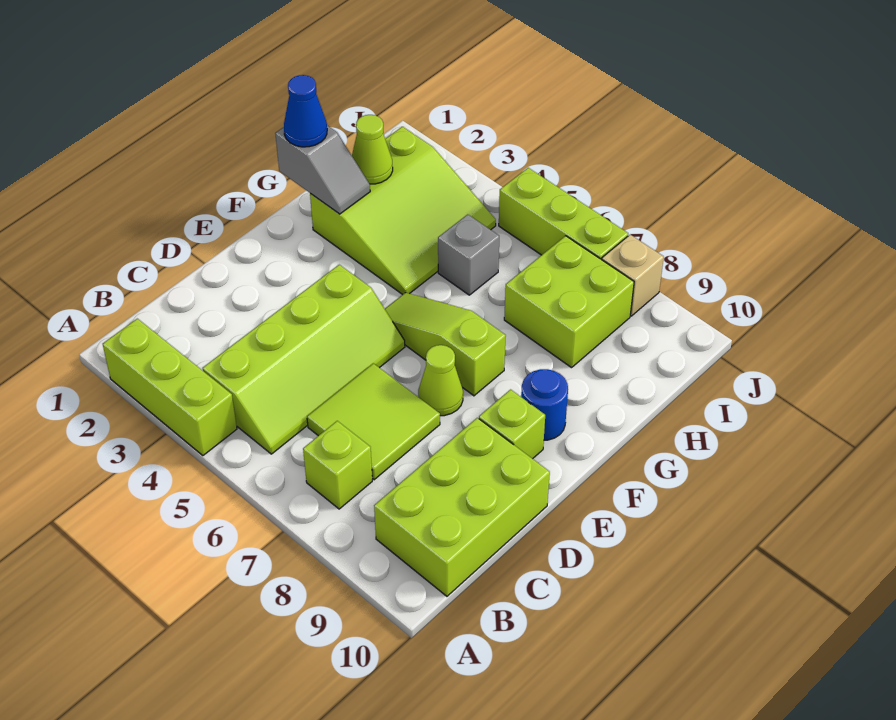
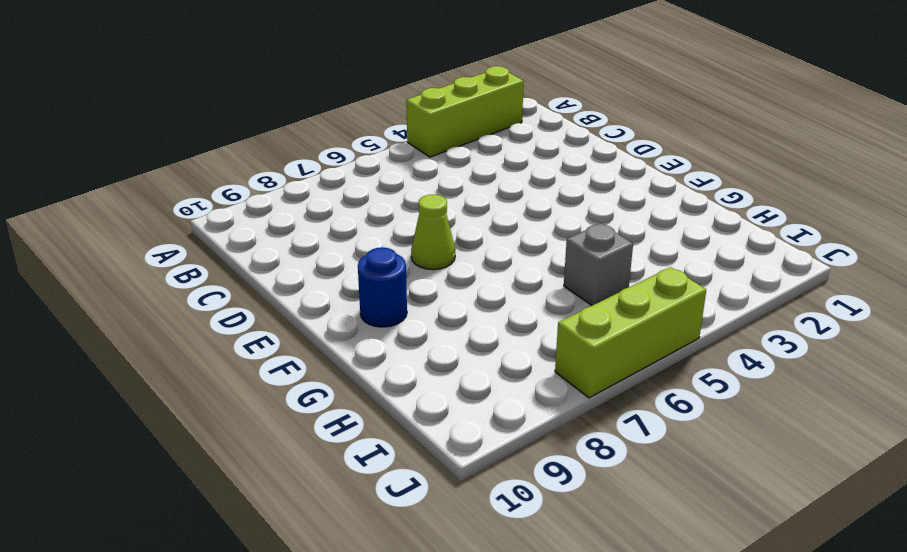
none -> lime slope B4:E5 level 1 top 4
none -> lime brick B7 level 1
none -> lime brick B9:D10 level 1

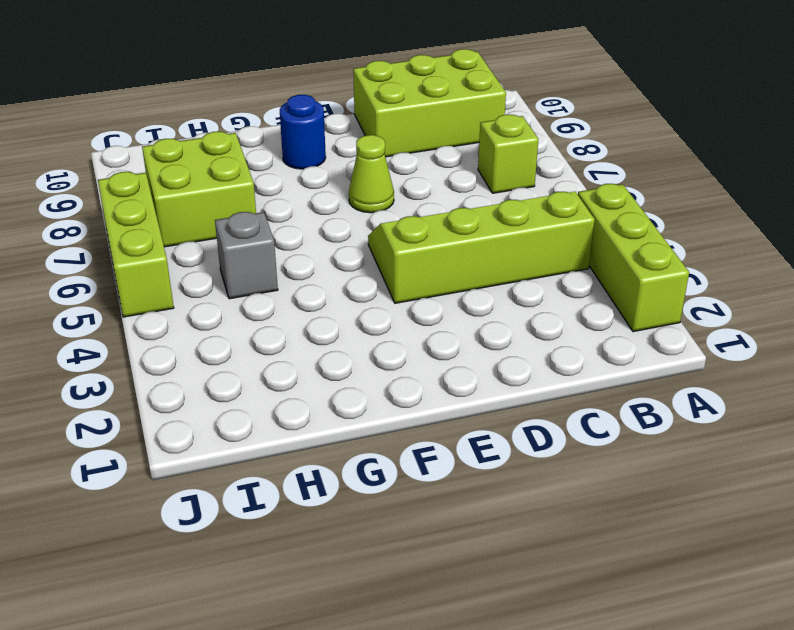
none -> lime tile C6:D7 level 1
none -> lime brick E9 level 1
none -> lime slope F5:F7 level 1 top 7

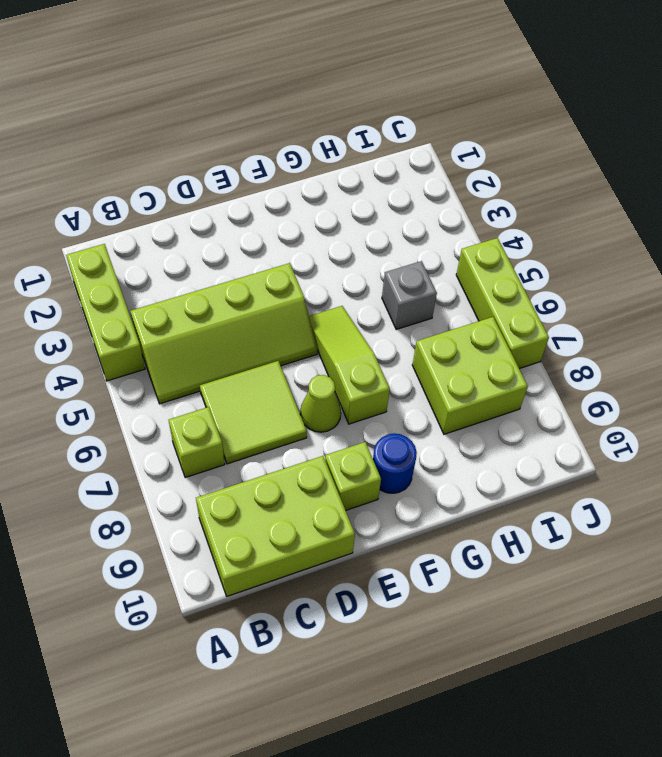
none -> lime slope G2:I4 level 1 top 2
none -> tan brick J8 level 1
none -> grey slope G1:G2 level 2 top 1

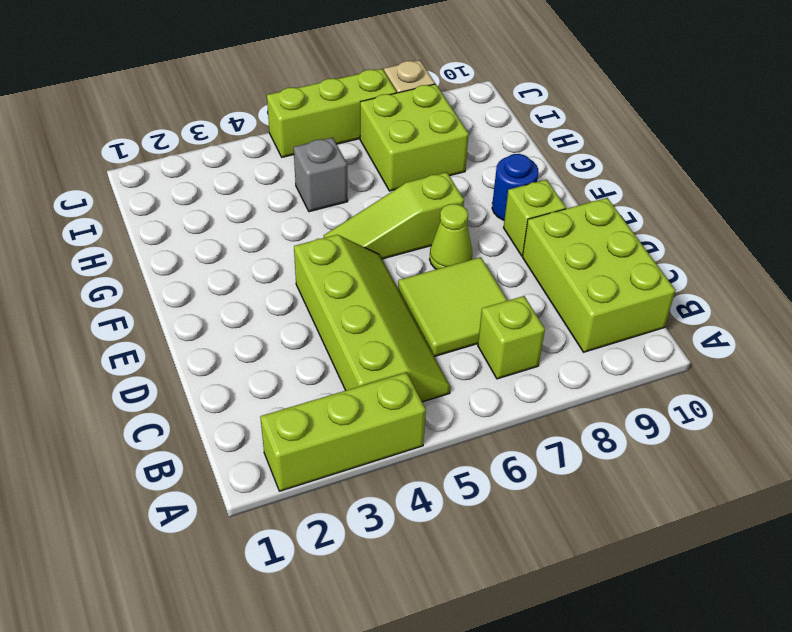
none -> lime slope G2:I4 level 1 top 2
none -> grey slope G1:G2 level 2 top 1
none -> lime cone H2 level 2

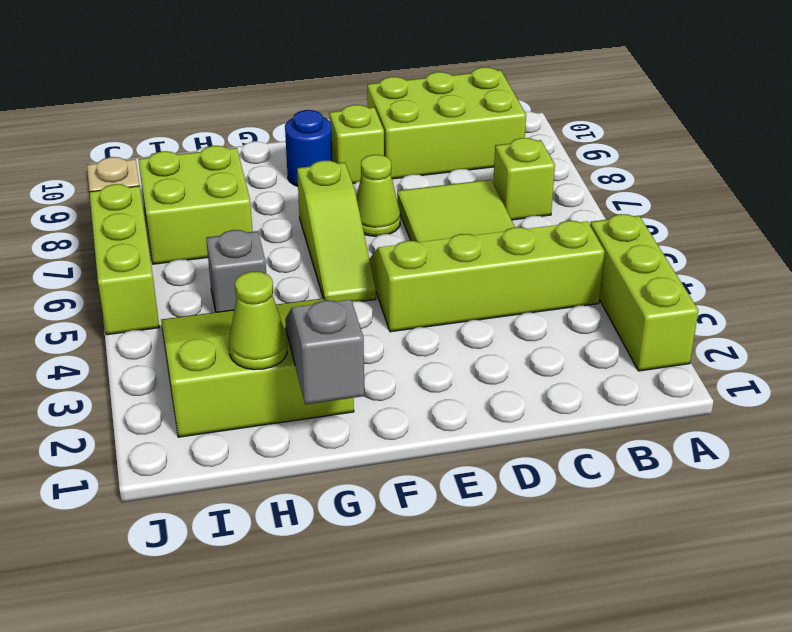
none -> blue cone G1 level 3

